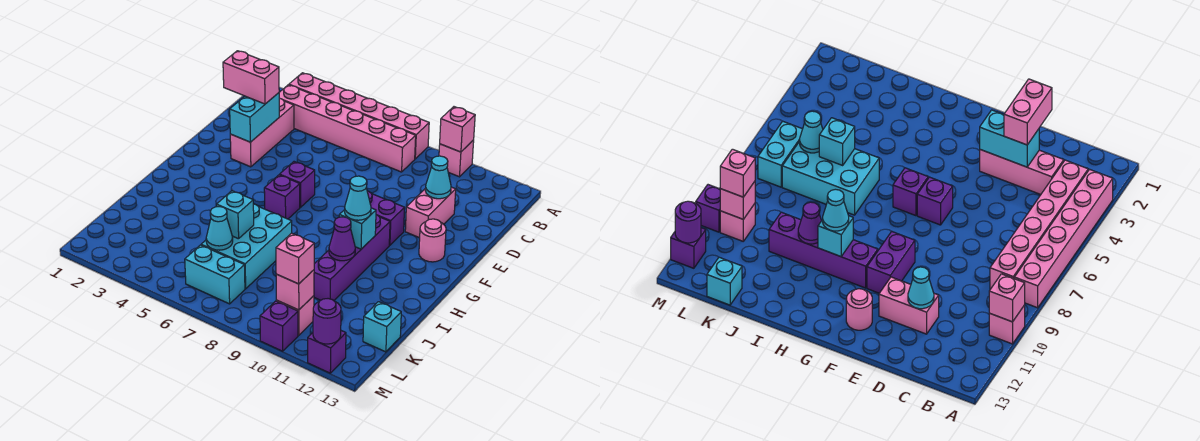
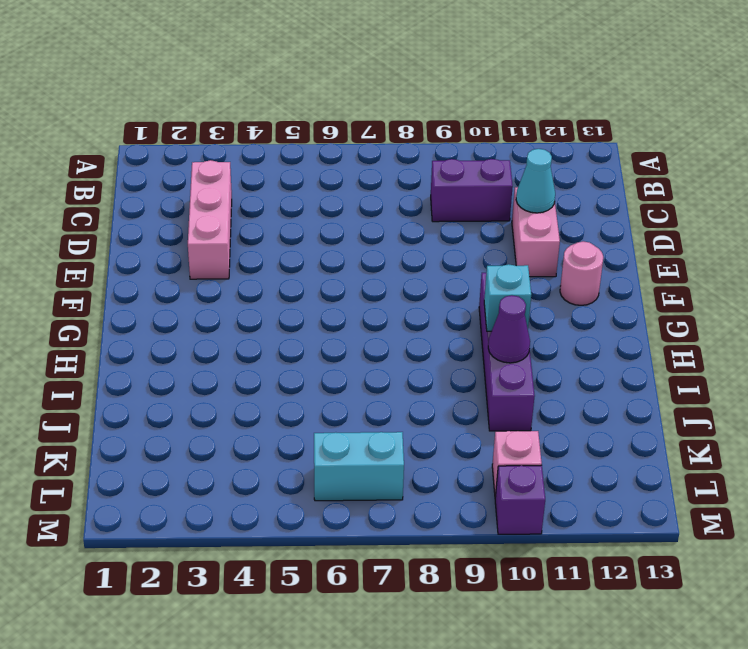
purple brick C9:C10 level 1 -> purple brick F9:F10 level 1
none -> pink brick A3:A8 level 1
none -> pink brick A10 level 1
none -> pink brick B3:B8 level 1

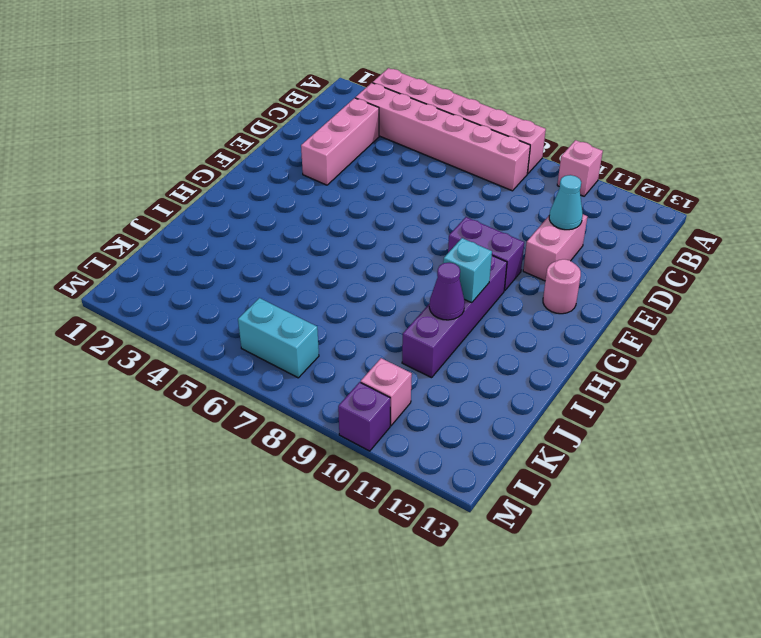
none -> purple brick F6 level 1
none -> purple brick G6 level 1
none -> cyan brick I6:K7 level 1

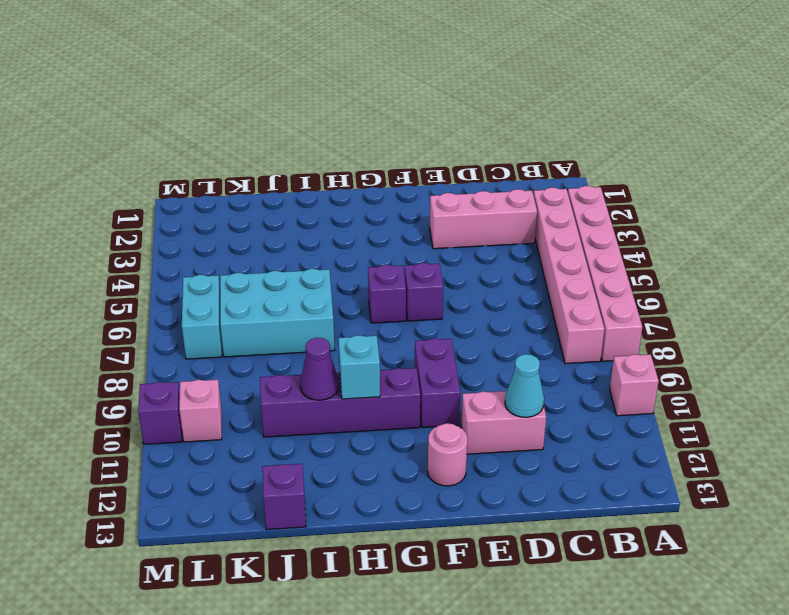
purple brick J13 level 1 -> purple brick M12 level 1
none -> cyan brick K13 level 1
none -> pink brick A10 level 2
none -> cyan brick D3:E3 level 2

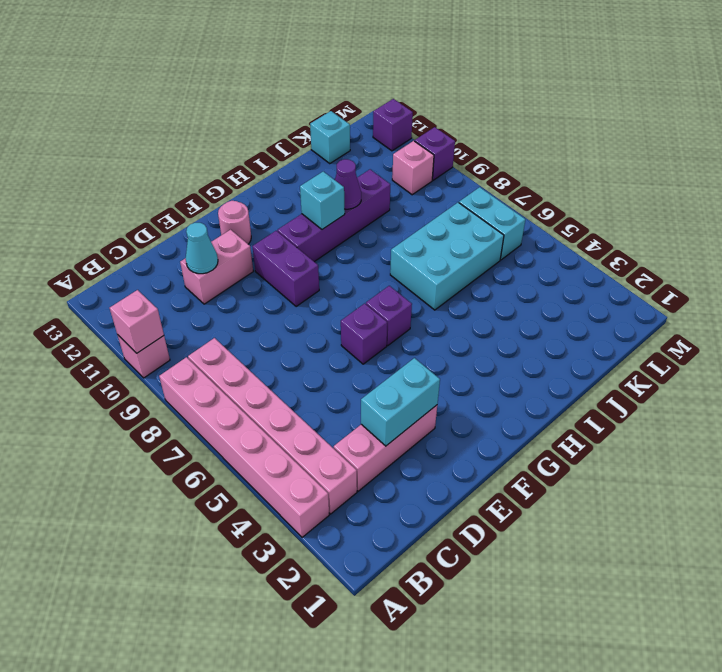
none -> cyan brick J6 level 2
none -> cyan cone K6 level 2
none -> pink brick L10 level 2

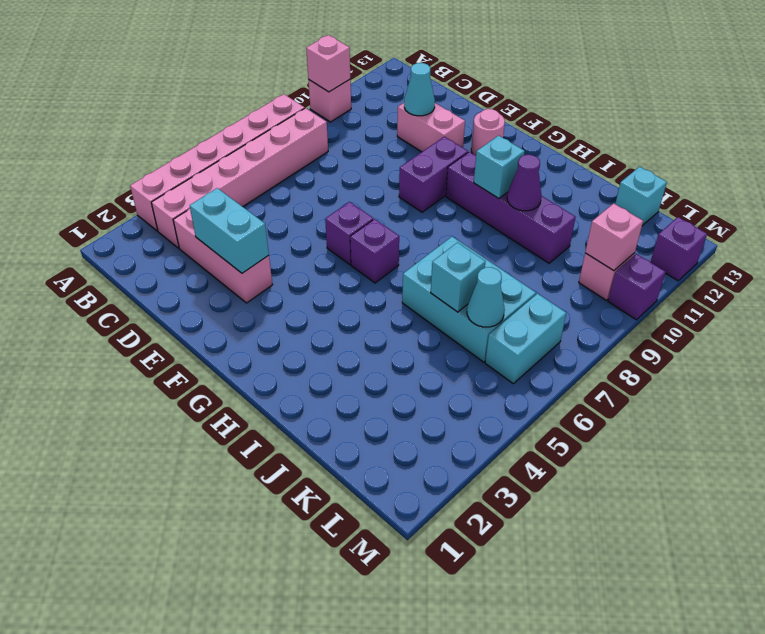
none -> purple round brick M12 level 2
none -> pink brick D2:D3 level 3
none -> cyan cone H10 level 3

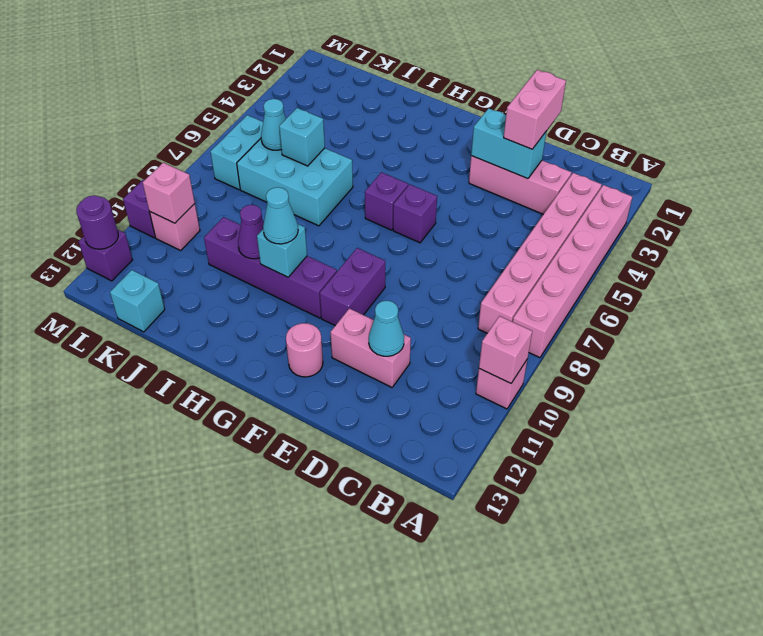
none -> pink brick L10 level 3

